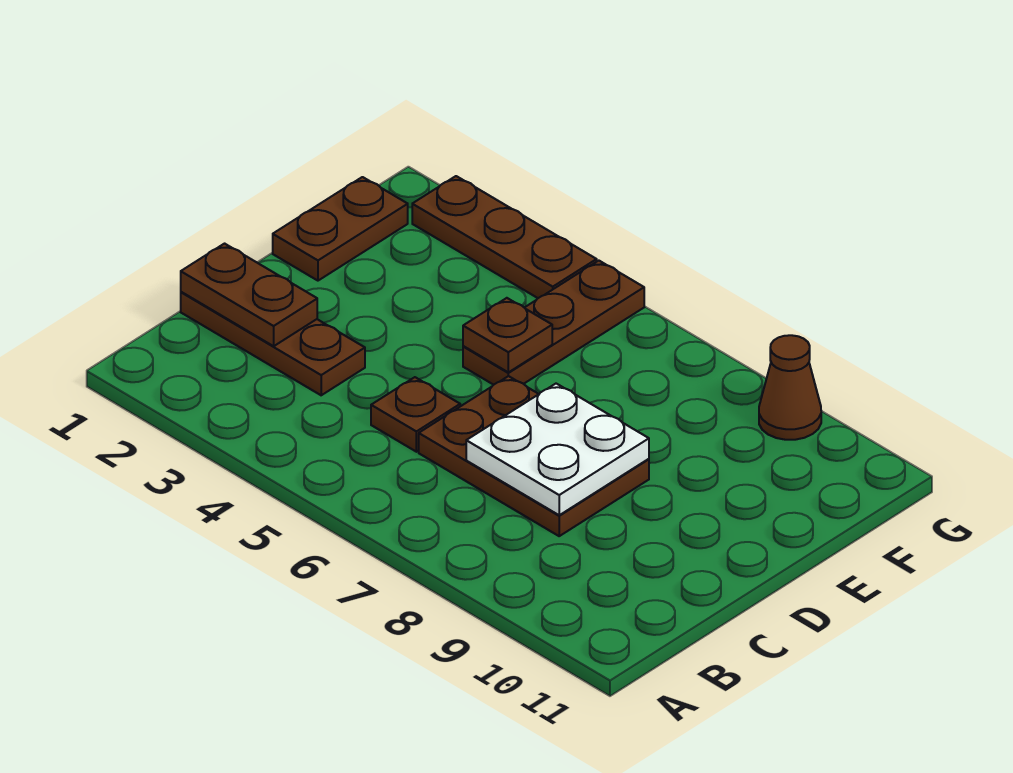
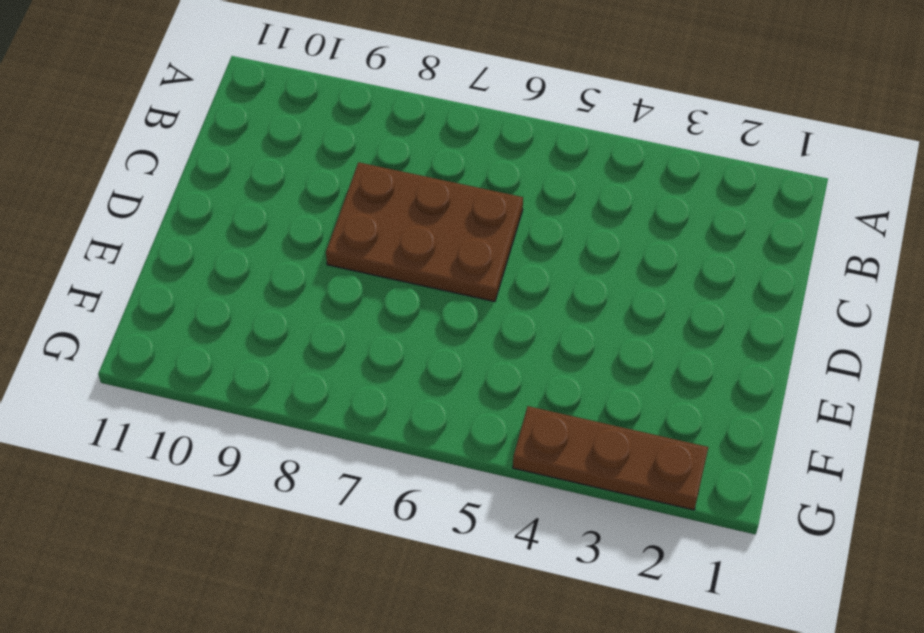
none -> brown plate C1:C3 level 1
none -> brown plate C5 level 1

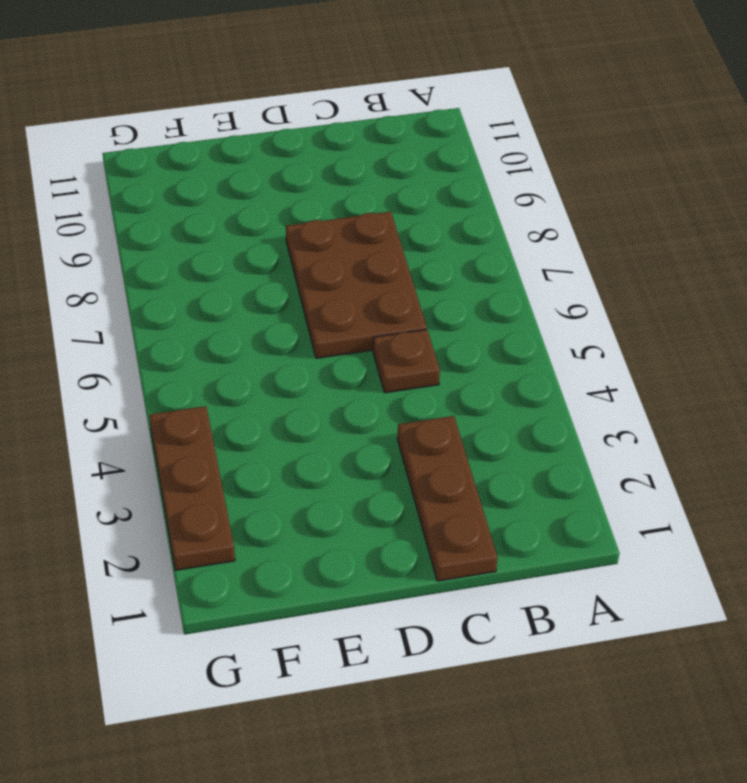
none -> brown plate E1:F1 level 1
none -> brown plate E5:G5 level 1

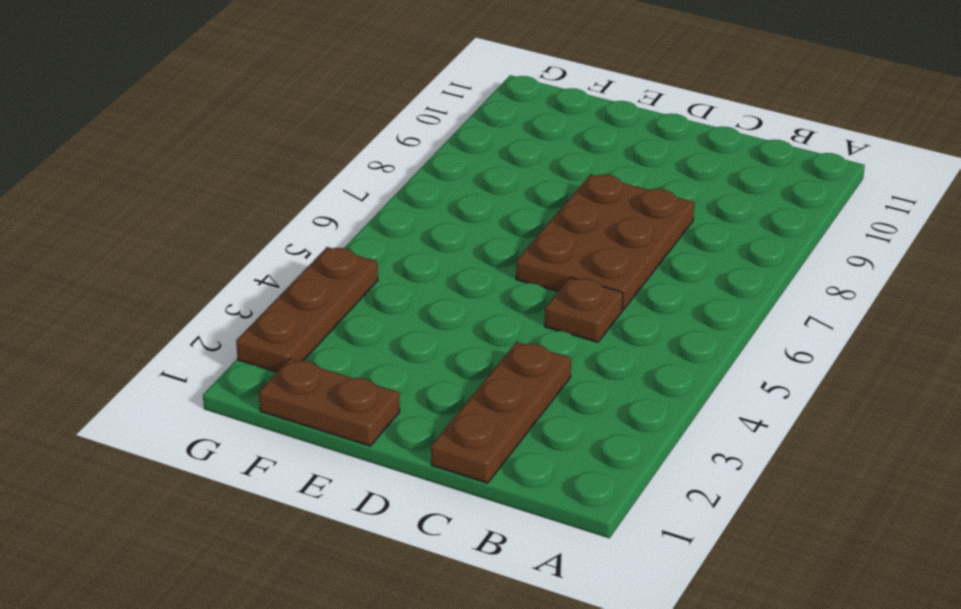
none -> brown plate E5:G5 level 1
none -> brown cone G9 level 1

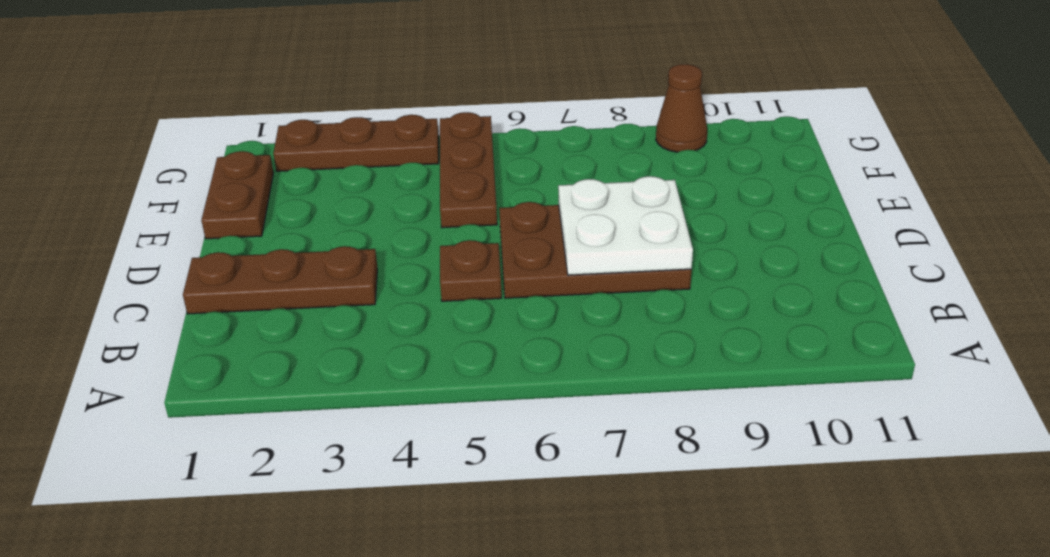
none -> brown plate C1:C2 level 2
none -> brown plate E5 level 2

